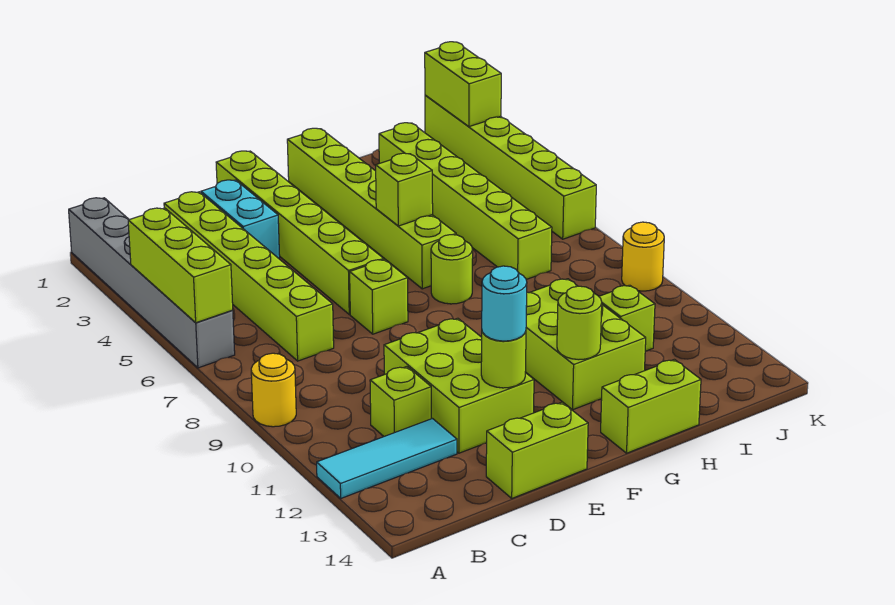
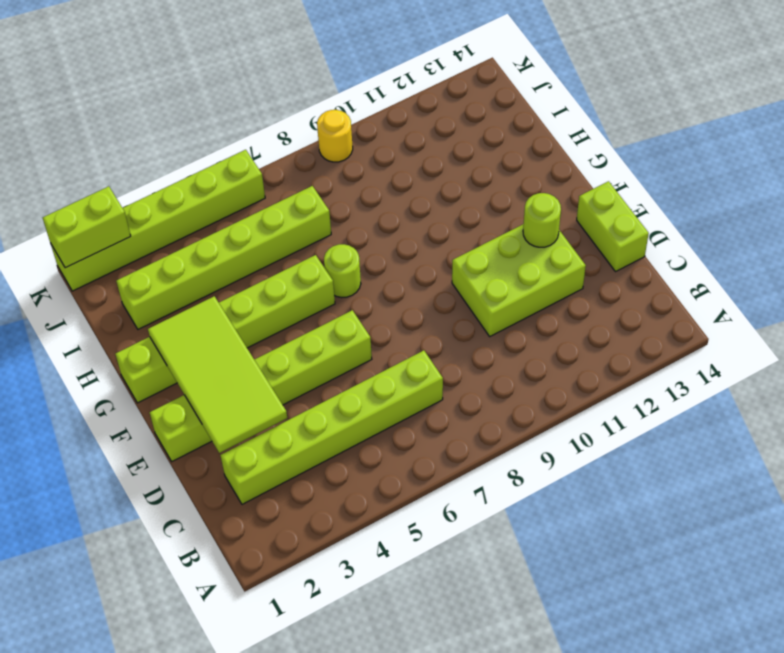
lime tile D2:G3 level 2 -> none
none -> grey brick A1:A6 level 1
none -> yellow round brick A9 level 1
none -> cyan tile A12:C12 level 1

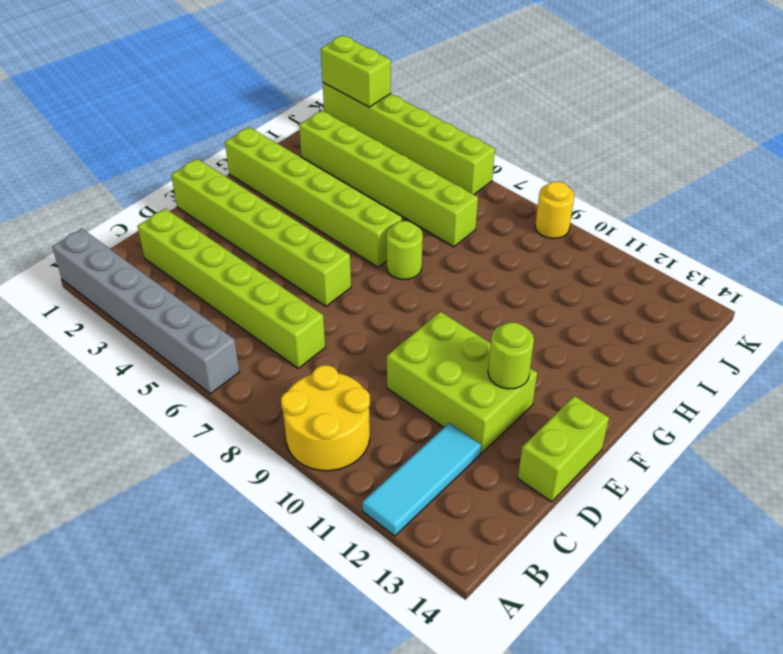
yellow round brick A9:B10 level 1 -> yellow round brick A9 level 1
none -> lime brick C11 level 1
none -> cyan brick D2:D3 level 1
none -> lime brick E7 level 1

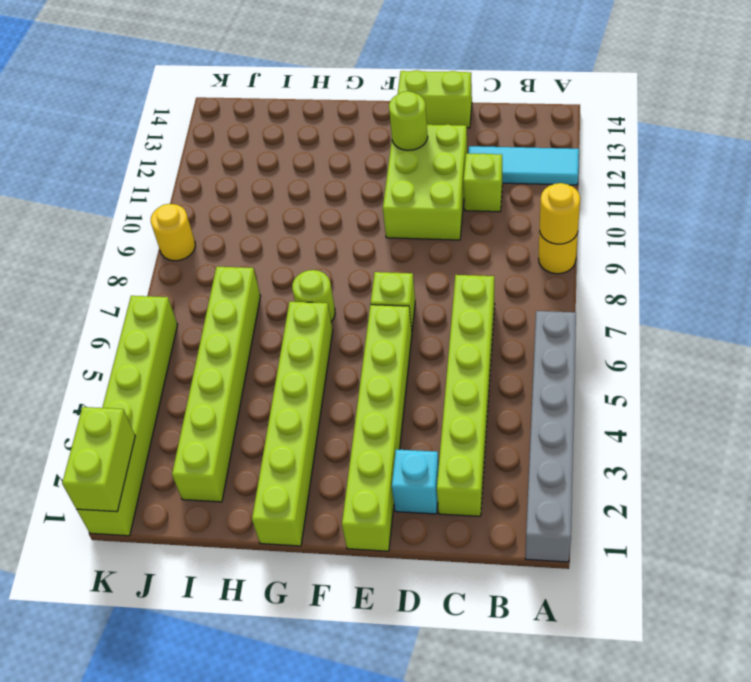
yellow round brick A9 level 2 -> none
cyan brick D2 level 1 -> cyan brick D2:D3 level 1
none -> lime brick G10:H12 level 1
none -> lime brick G14:H14 level 1
none -> lime brick I11 level 1

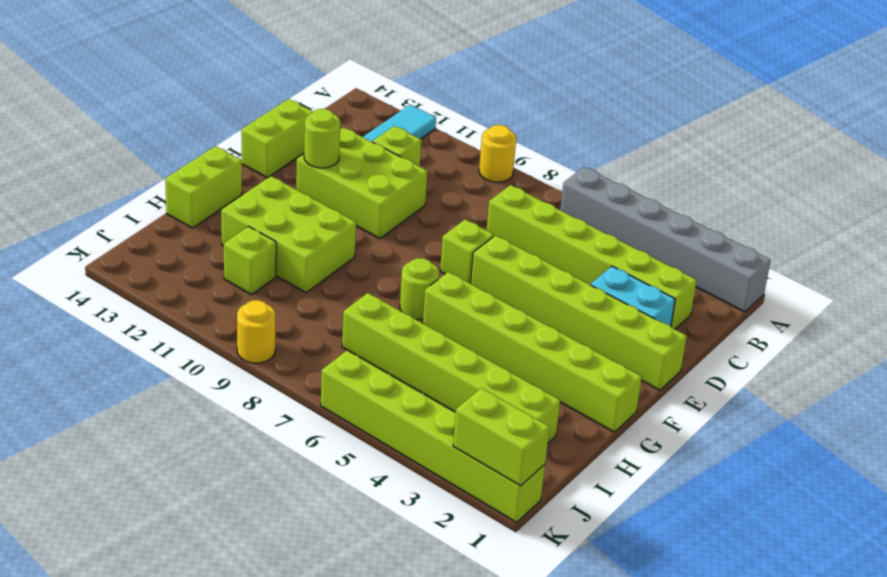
none -> lime brick A4:A6 level 2
none -> lime brick G5 level 2
none -> lime round brick G12 level 2

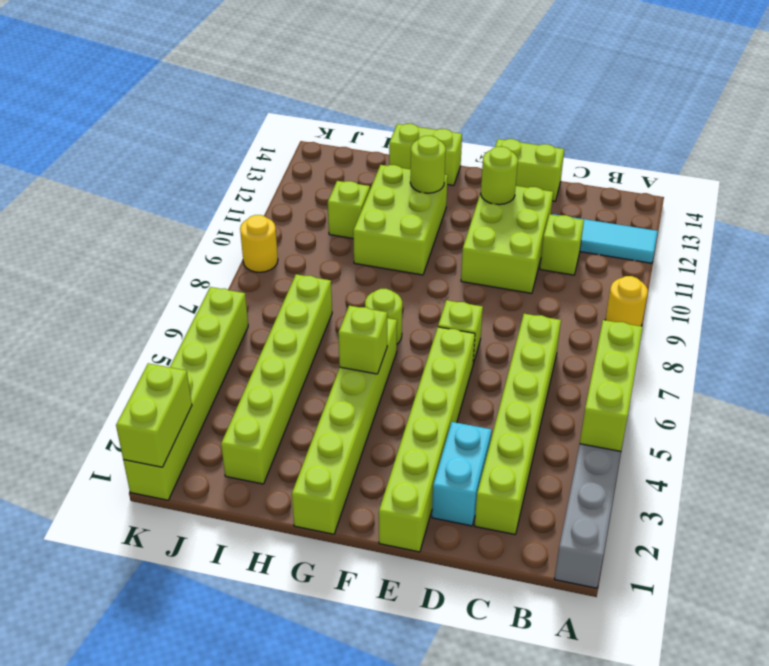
none -> cyan round brick E12 level 3

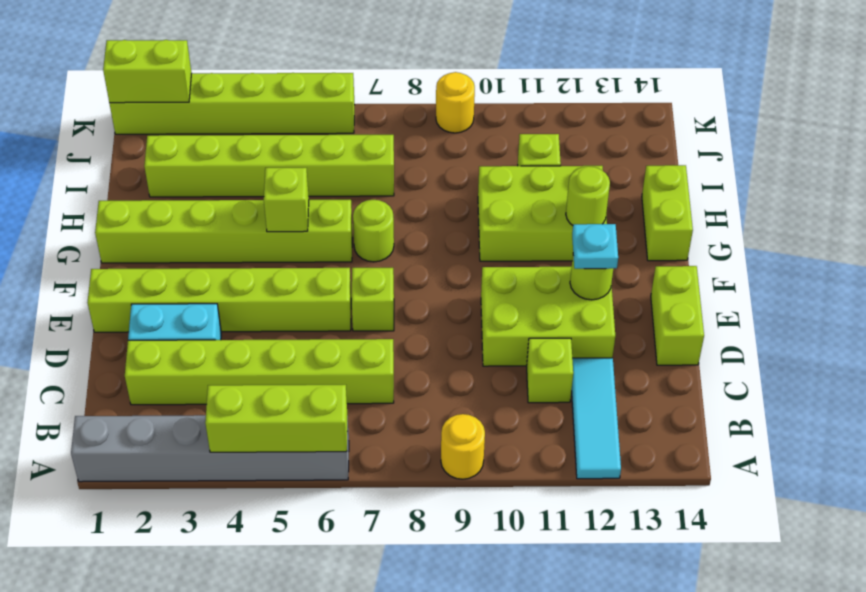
cyan plate E12 level 3 -> cyan round brick E12 level 3

